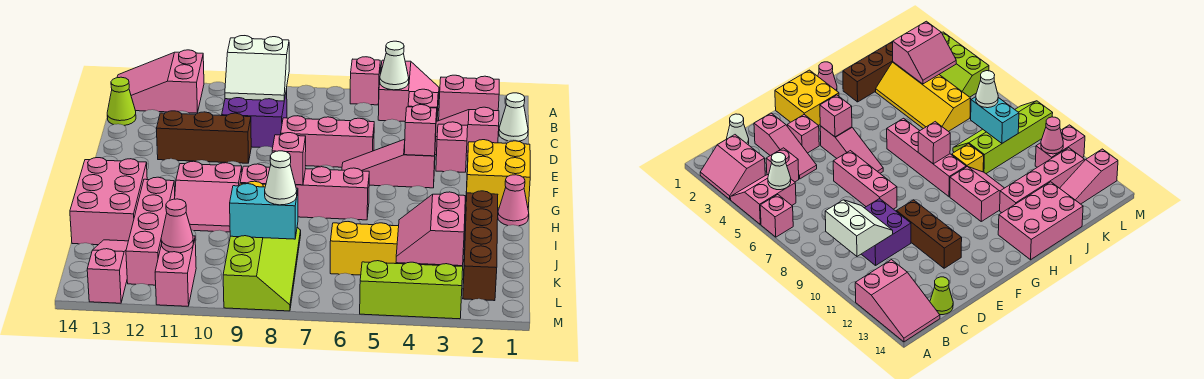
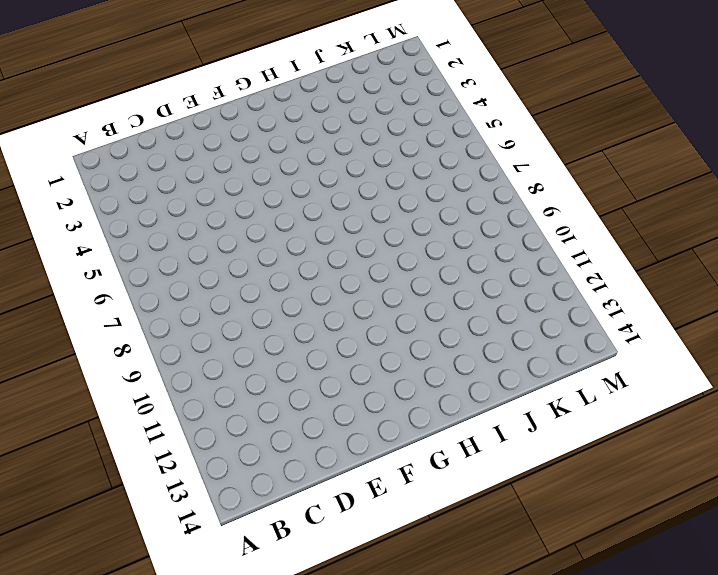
none -> pink slope A2:B3 level 1 top B
none -> pink slope A4:B5 level 1 top 5
none -> pink brick A6 level 1
none -> pink slope A12:B14 level 1 top 12

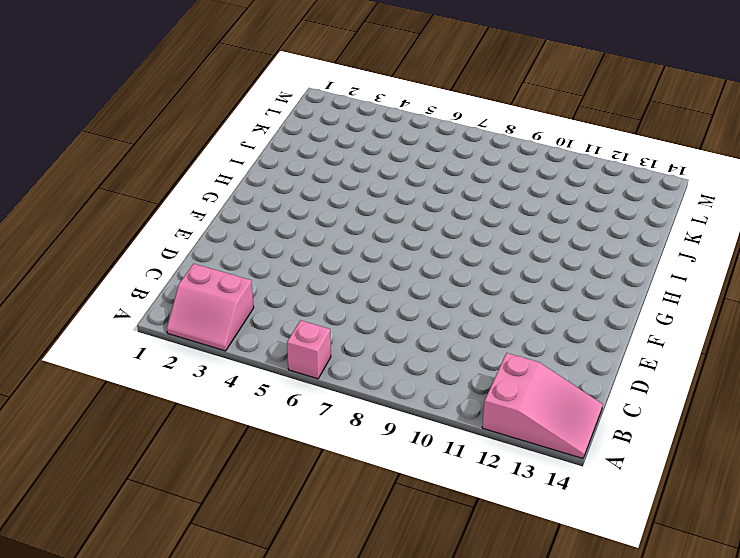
none -> pink slope A4:B5 level 1 top 5
none -> white cone C1 level 1
none -> pink brick C4 level 1
none -> purple brick C9:D10 level 1

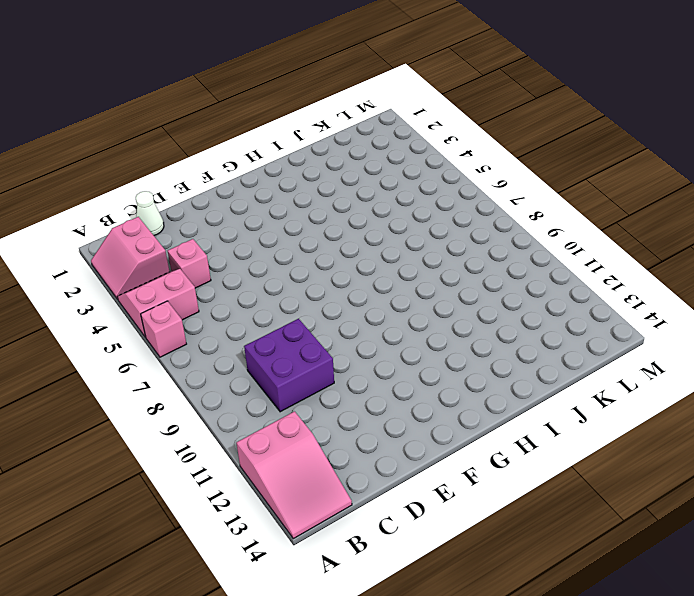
none -> lime cone C14 level 1
none -> pink slope D2:D4 level 1 top 2
none -> pink brick E3 level 1
none -> pink brick E6:E8 level 1

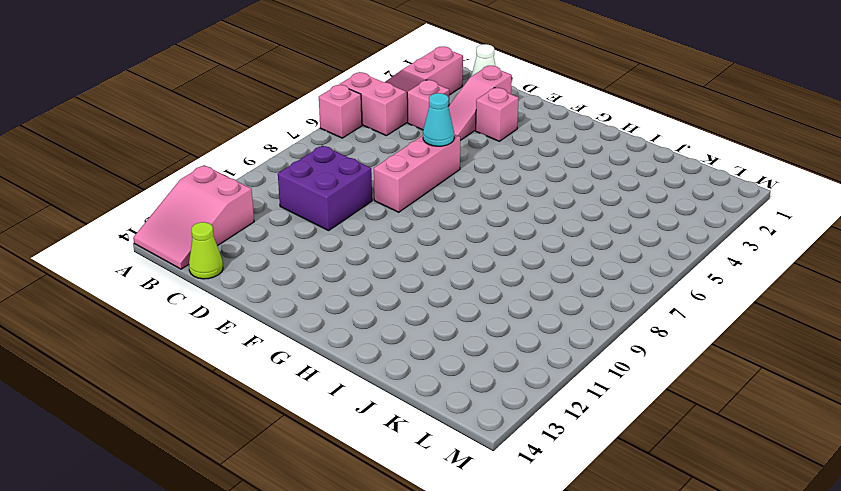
cyan cone E6 level 2 -> none
none -> brown brick E10:E12 level 1
none -> yellow brick F1:G2 level 1
none -> pink slope F4:F6 level 1 top 4
none -> pink cone H1 level 1

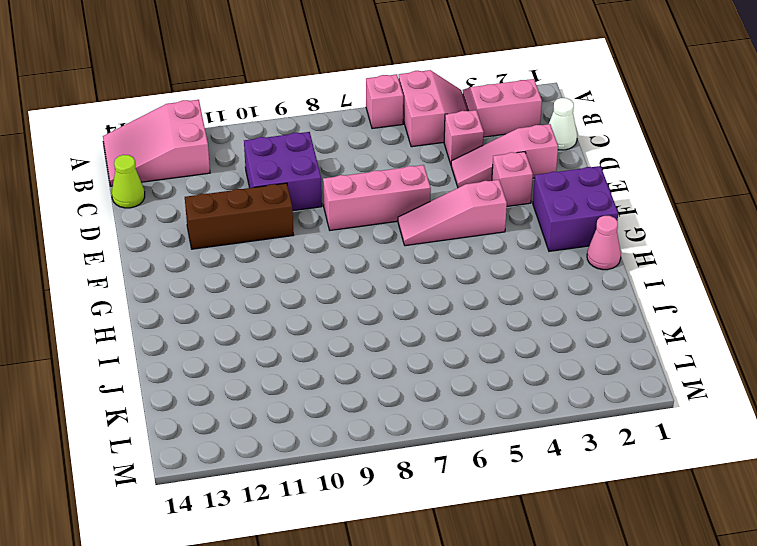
purple brick F1:G2 level 1 -> yellow brick F1:G2 level 1
none -> pink brick H6:H9 level 1
none -> pink slope H10:I11 level 1 top H
none -> pink brick H13:J14 level 1
none -> brown brick I2:L2 level 1

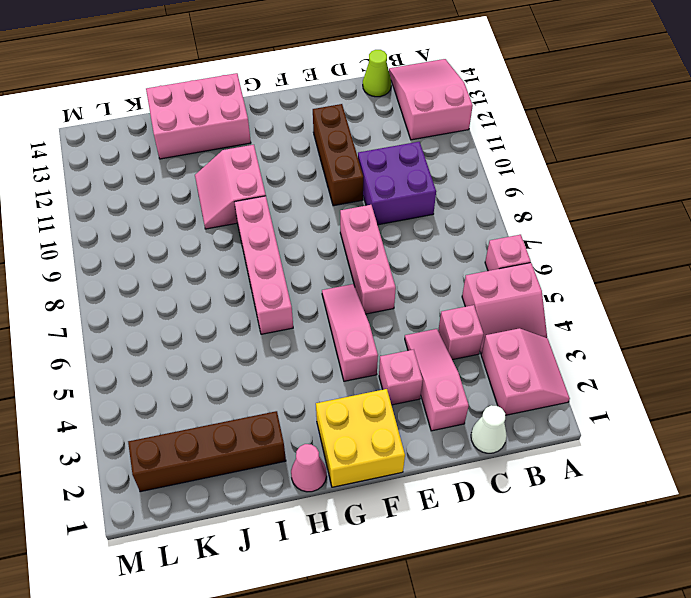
none -> yellow brick I9 level 1
none -> pink brick I12:L12 level 1
none -> yellow slope J3:K6 level 1 top K
none -> lime slope J8:M9 level 1 top 9

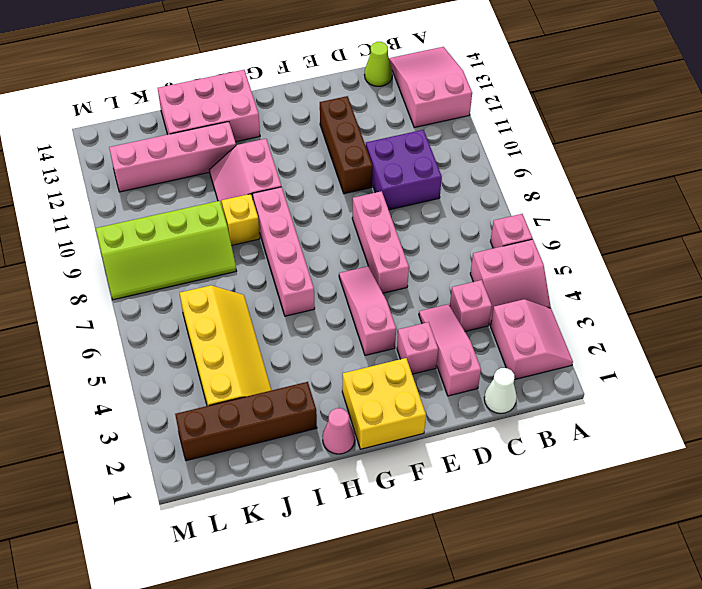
none -> pink slope K13:M13 level 1 top M
none -> lime slope L3:M5 level 1 top M
none -> pink brick L11:M11 level 1
none -> white cone B5 level 2

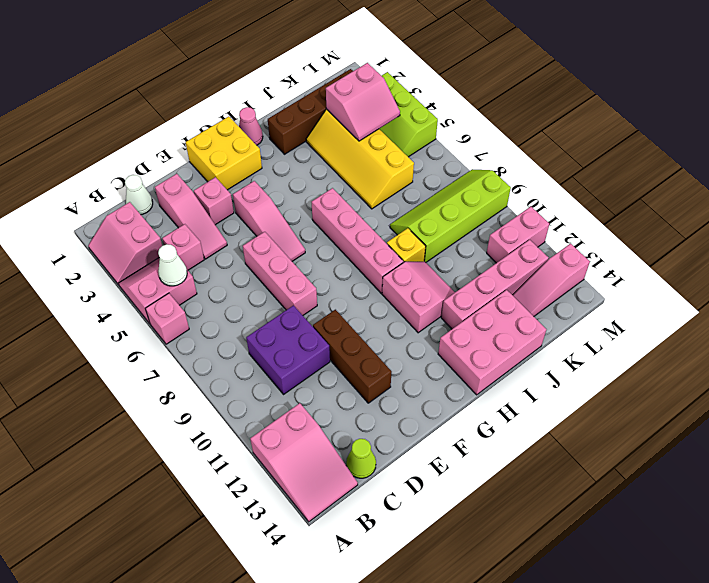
none -> white slope B9:C10 level 2 top B
none -> pink brick F4 level 2
none -> pink brick H8 level 2
none -> cyan brick K8:K9 level 2

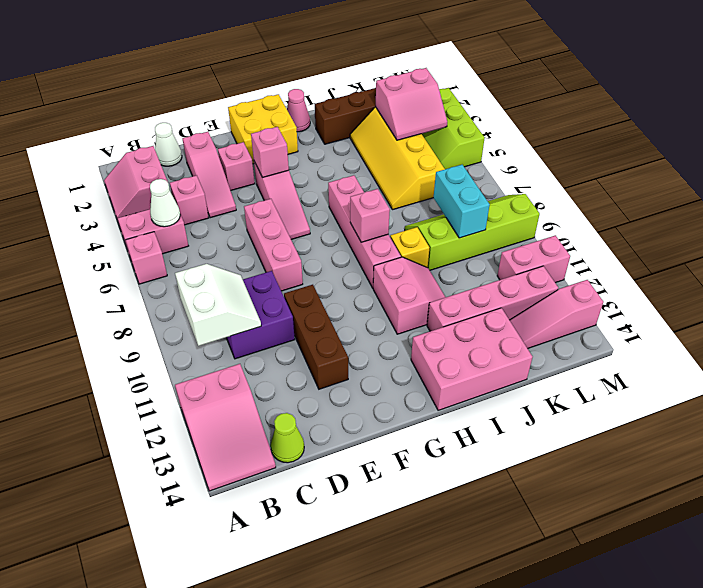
none -> pink cone L11 level 2
none -> white cone K8 level 3

